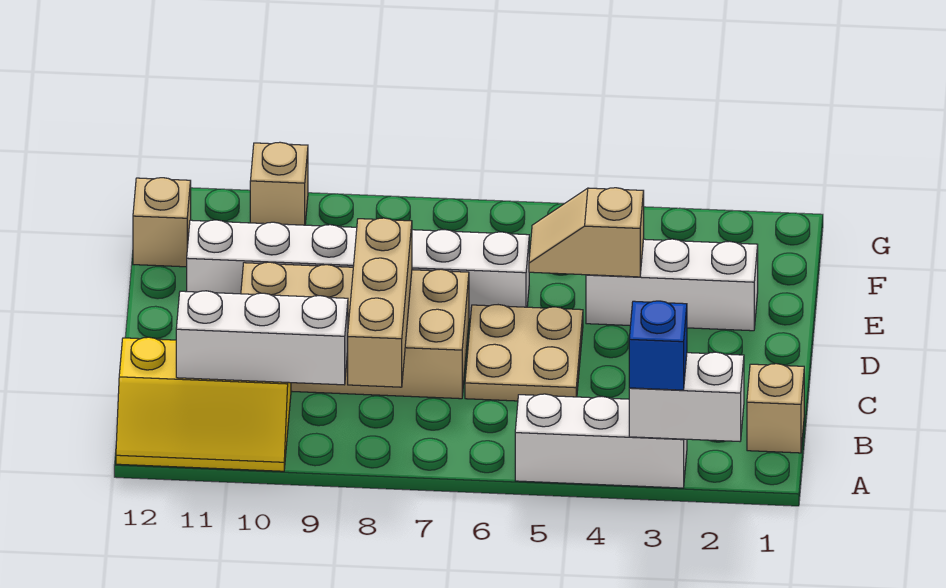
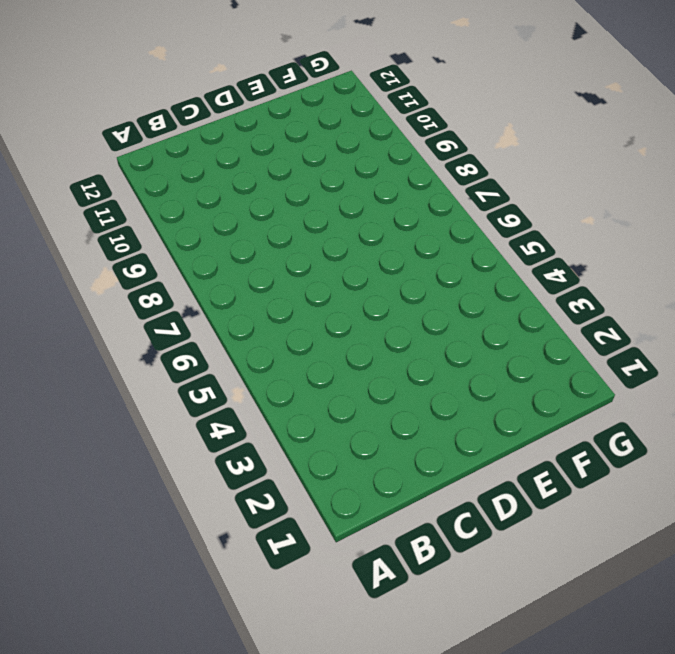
none -> white brick A3:A5 level 1
none -> yellow slope A10:B12 level 1 top B
none -> tan brick B1 level 1

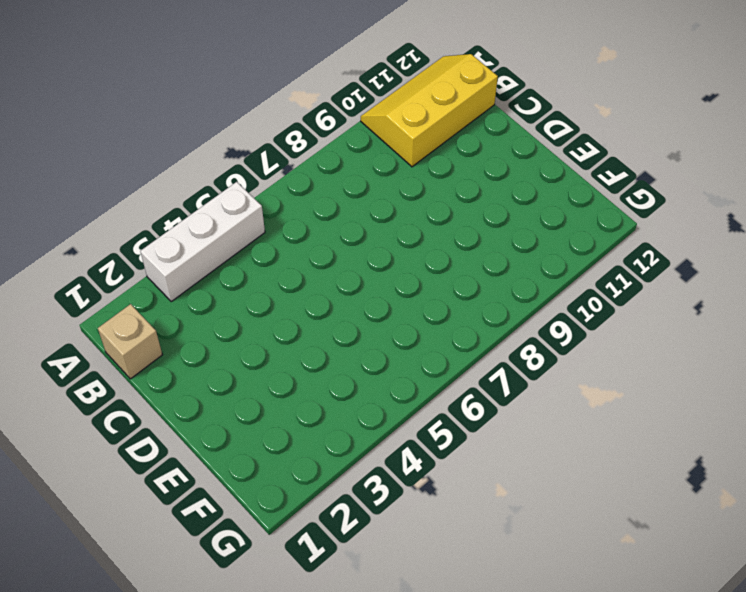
none -> tan plate C5:D6 level 1
none -> tan brick C7:D10 level 1
none -> white brick E2:E4 level 1

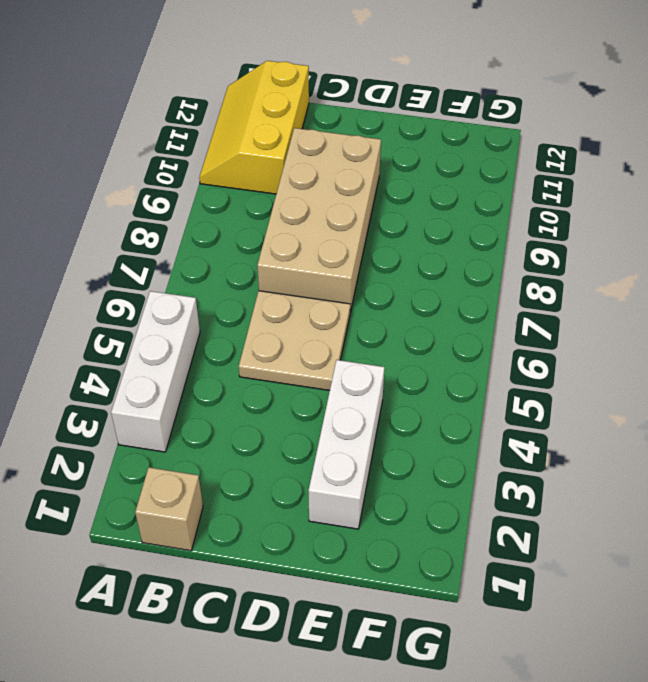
none -> white brick E6:E11 level 1
none -> tan brick F12 level 1
none -> tan brick G10 level 1

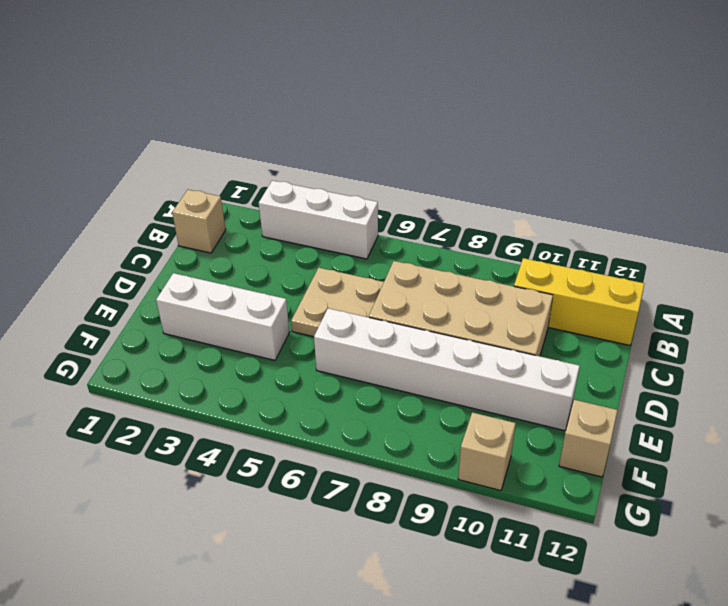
none -> white brick A2:A3 level 2
none -> tan brick B8:D8 level 2
none -> white brick B9:B11 level 2

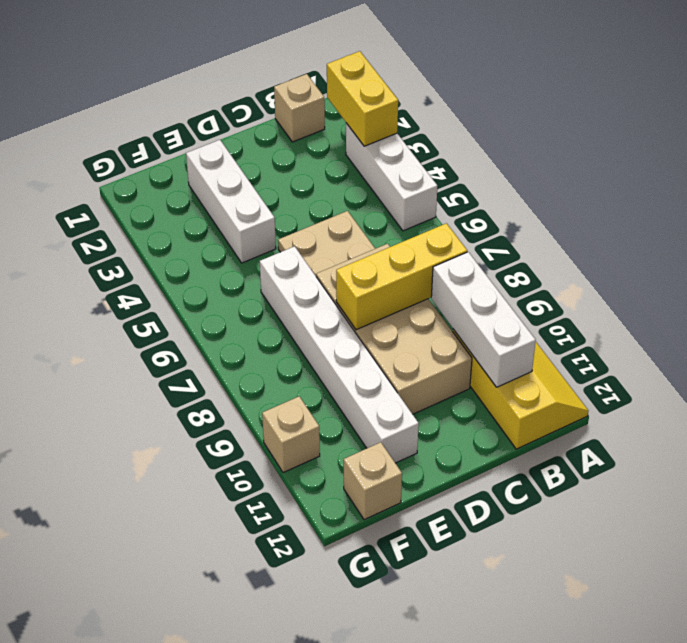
yellow brick A2:A3 level 2 -> white brick A2:A3 level 2
yellow brick B8:D8 level 2 -> tan brick B8:D8 level 2
none -> tan slope E4:E5 level 2 top 4
none -> blue brick A3 level 3

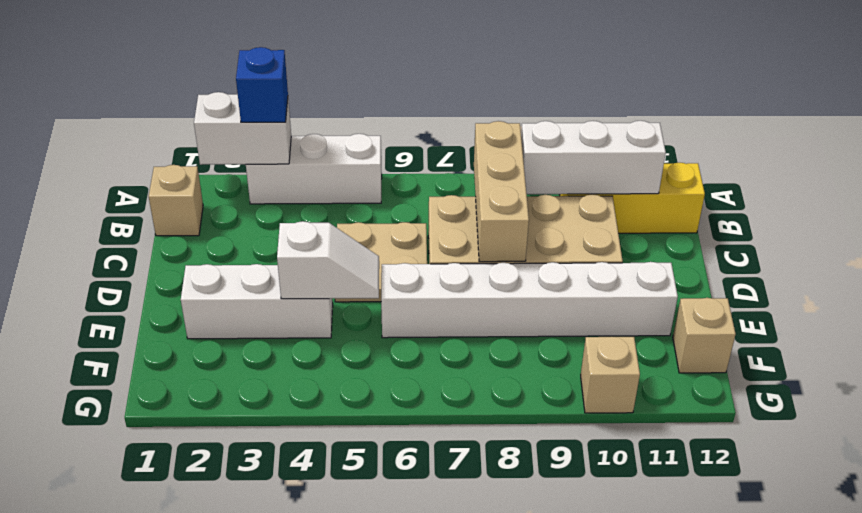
white slope E4:E5 level 2 top 4 -> tan slope E4:E5 level 2 top 4

